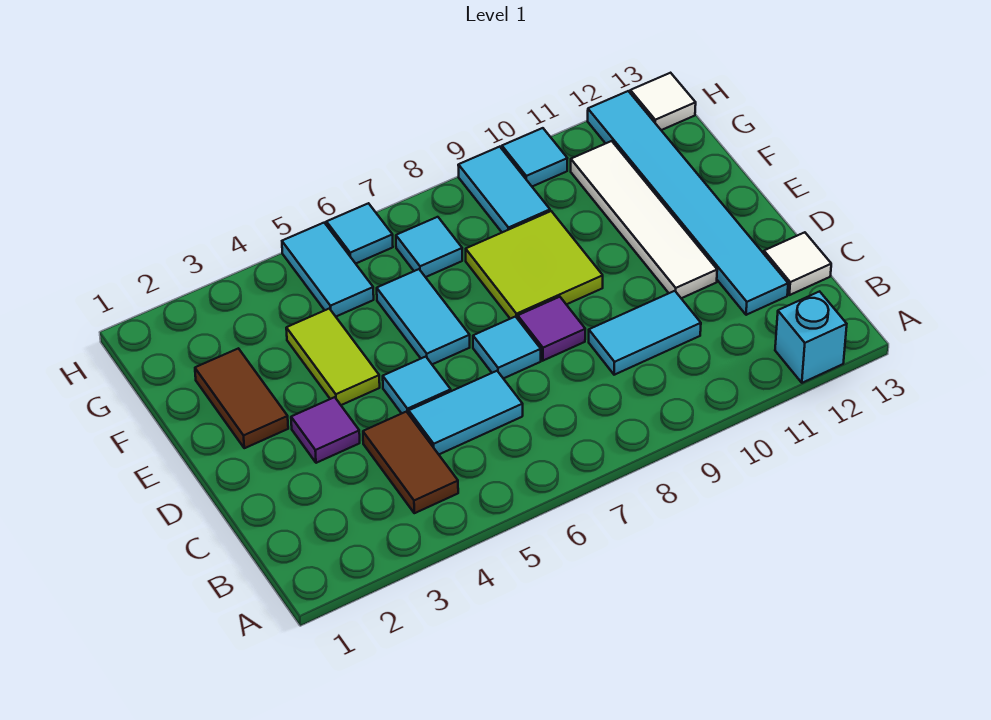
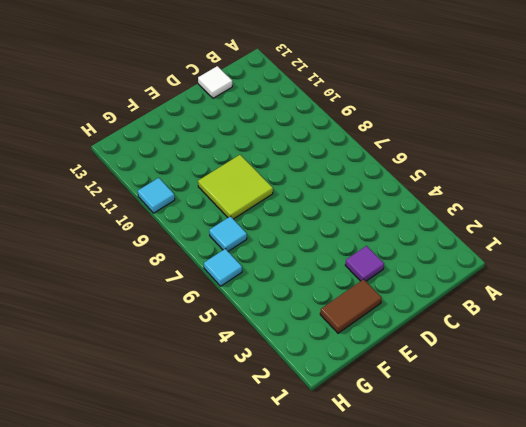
none -> cyan brick A12 level 1
none -> brown tile B4:C4 level 1
none -> cyan tile C5:C6 level 1

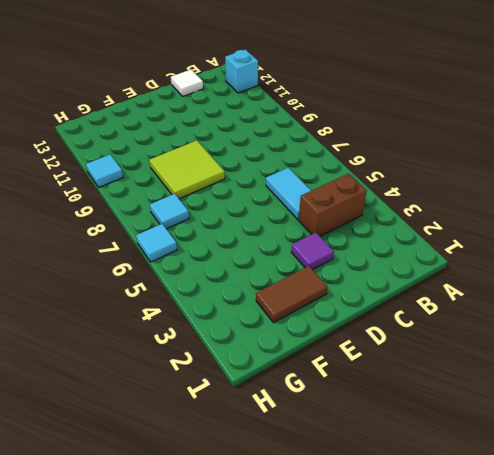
brown brick B4:C4 level 1 -> brown tile B4:C4 level 1
none -> cyan tile C9:C10 level 1
none -> cyan tile C12:H12 level 1
none -> cyan tile D5 level 1

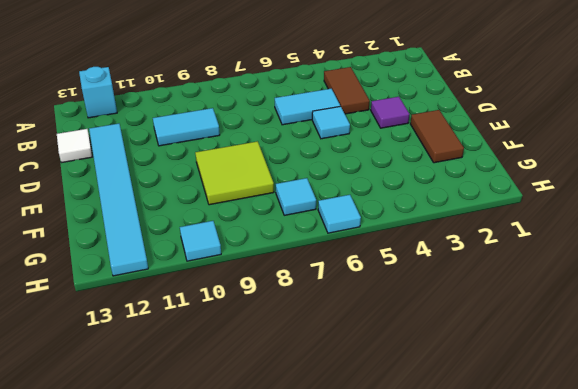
none -> cyan tile D7 level 1
none -> purple tile D8 level 1
none -> white tile D11:G11 level 1

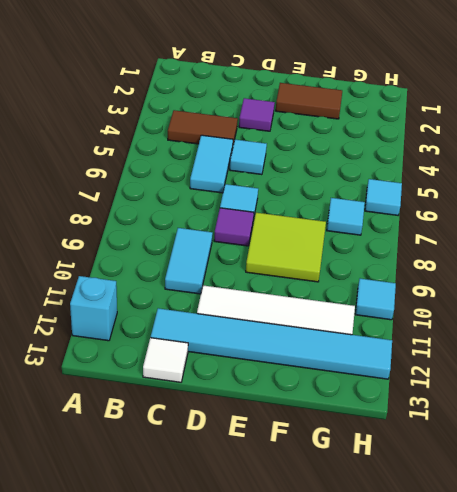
none -> lime tile E4:F4 level 1
none -> cyan tile E6:F6 level 1
none -> cyan tile G5:H5 level 1

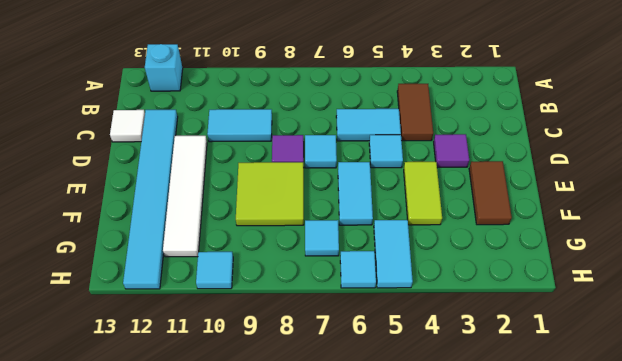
none -> cyan tile G9:H9 level 1
none -> white tile H13 level 1

